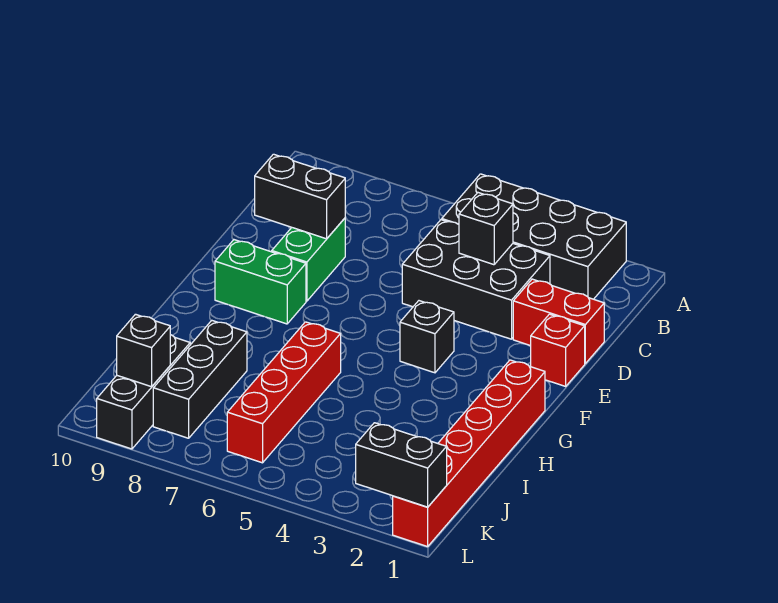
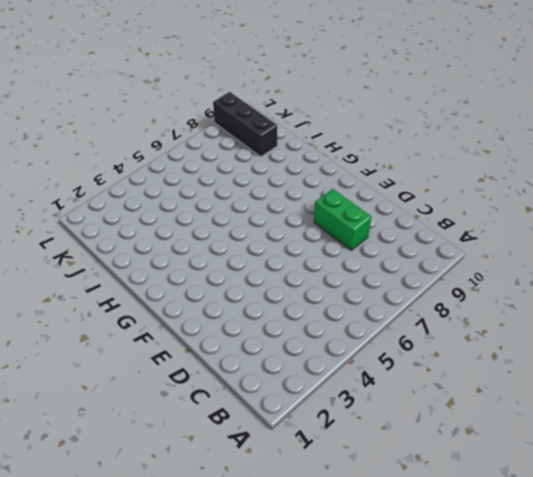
none -> black brick A2:B5 level 1
none -> black brick C3:D5 level 1
none -> red brick D1:D2 level 1

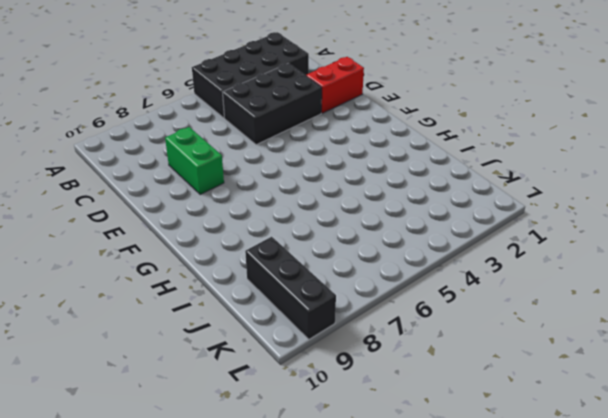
none -> red brick E1 level 1
none -> black brick F4 level 1
none -> green brick F8:F9 level 1

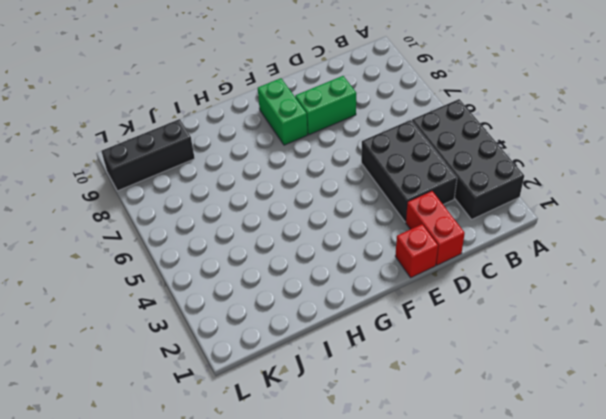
none -> black brick F4 level 1
none -> red brick G1:L1 level 1
none -> red brick H6:K6 level 1

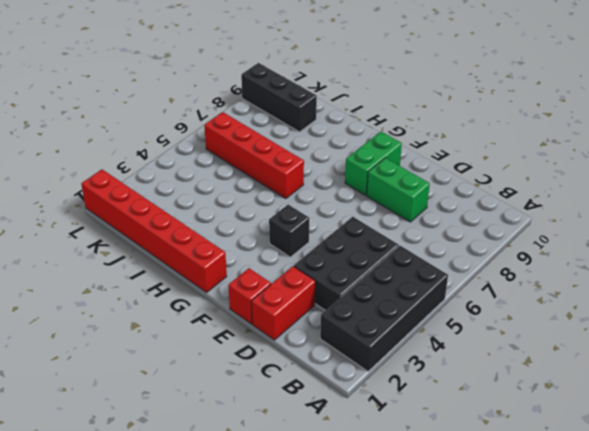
none -> black brick I8:K8 level 1
none -> black brick C4 level 2
none -> black brick D8:D9 level 2

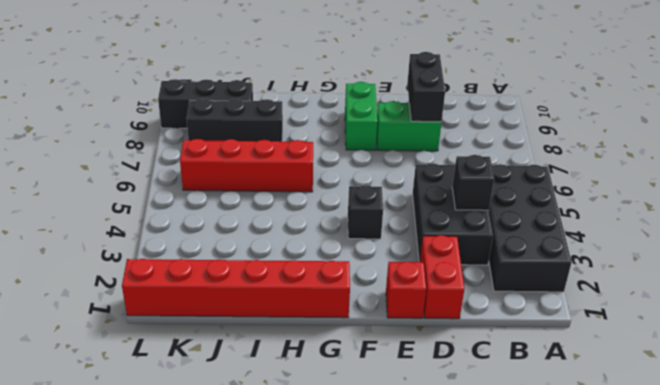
none -> black brick K9 level 2
none -> black brick L1:L2 level 2

